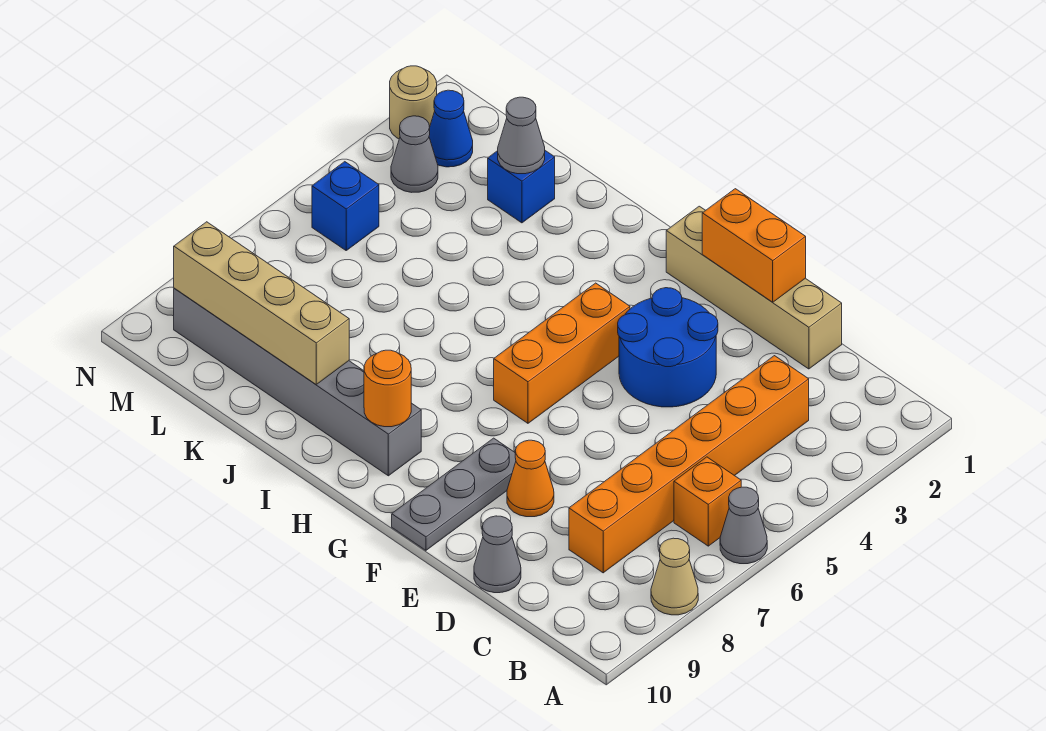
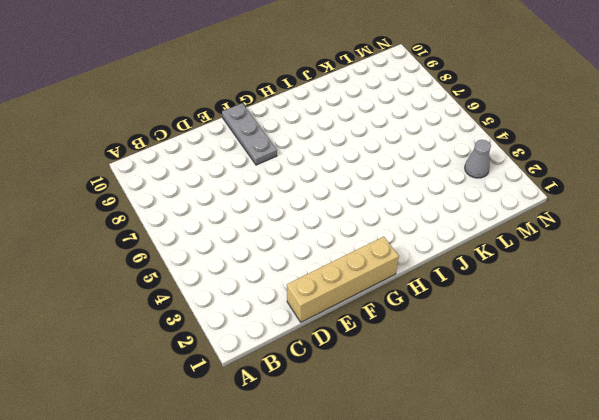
none -> grey cone A6 level 1
none -> tan cone A8 level 1
none -> orange brick B6 level 1

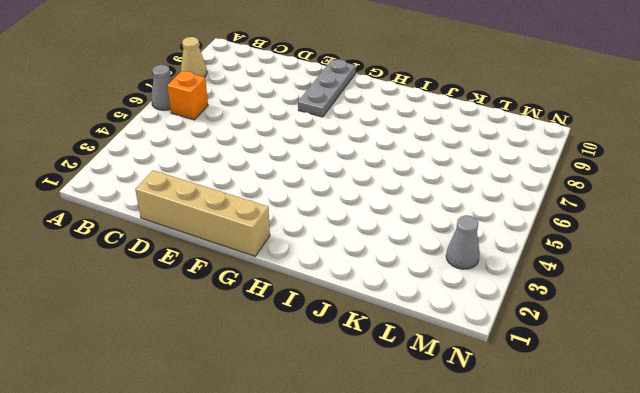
none -> orange brick C3:C8 level 1
none -> grey cone D10 level 1
none -> blue round brick E3:F4 level 1

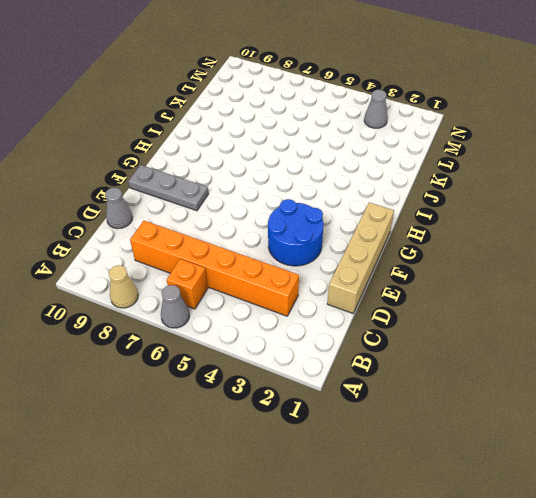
none -> orange cone E8 level 1
none -> orange brick G4:G6 level 1
none -> grey brick H9:M9 level 1

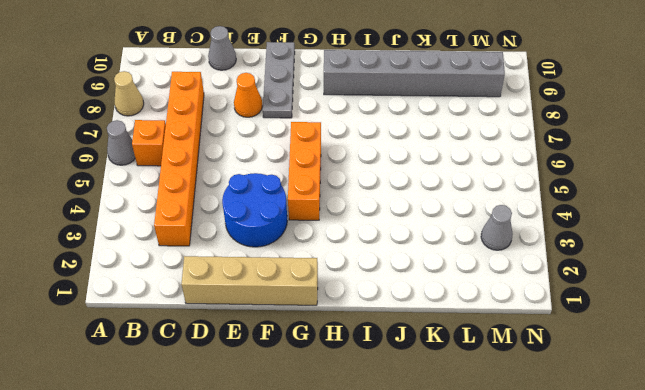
none -> blue brick K2 level 1
none -> blue cone M2 level 1
none -> blue brick M5 level 1

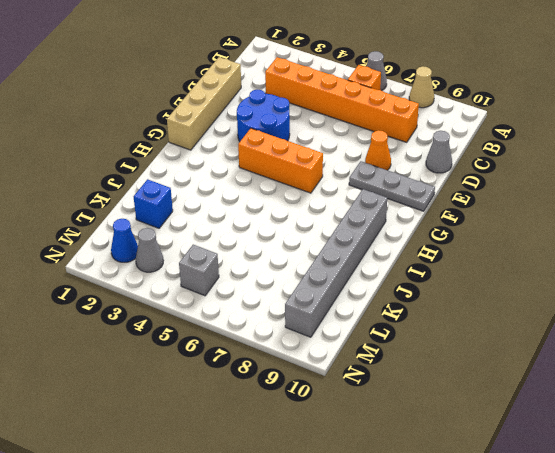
grey brick M5 level 1 -> blue brick M5 level 1
none -> tan round brick N2 level 1
none -> orange brick E1:F1 level 2
none -> orange round brick H9 level 2

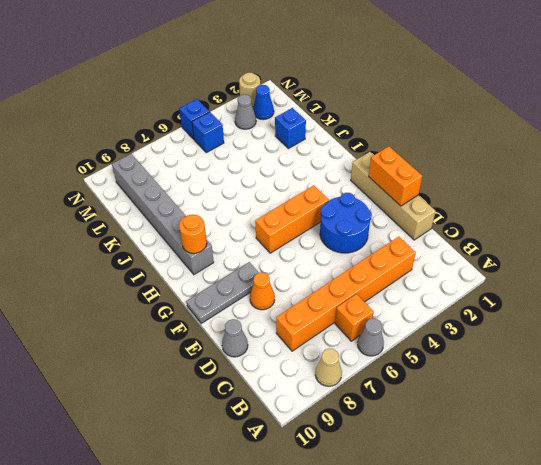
blue brick N5 level 1 -> none
none -> tan brick J9:M9 level 2
none -> grey cone K2 level 2

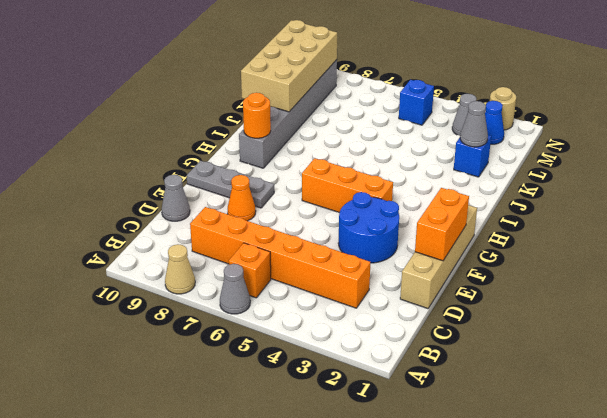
tan brick J9:M10 level 2 -> tan brick J9:M9 level 2

